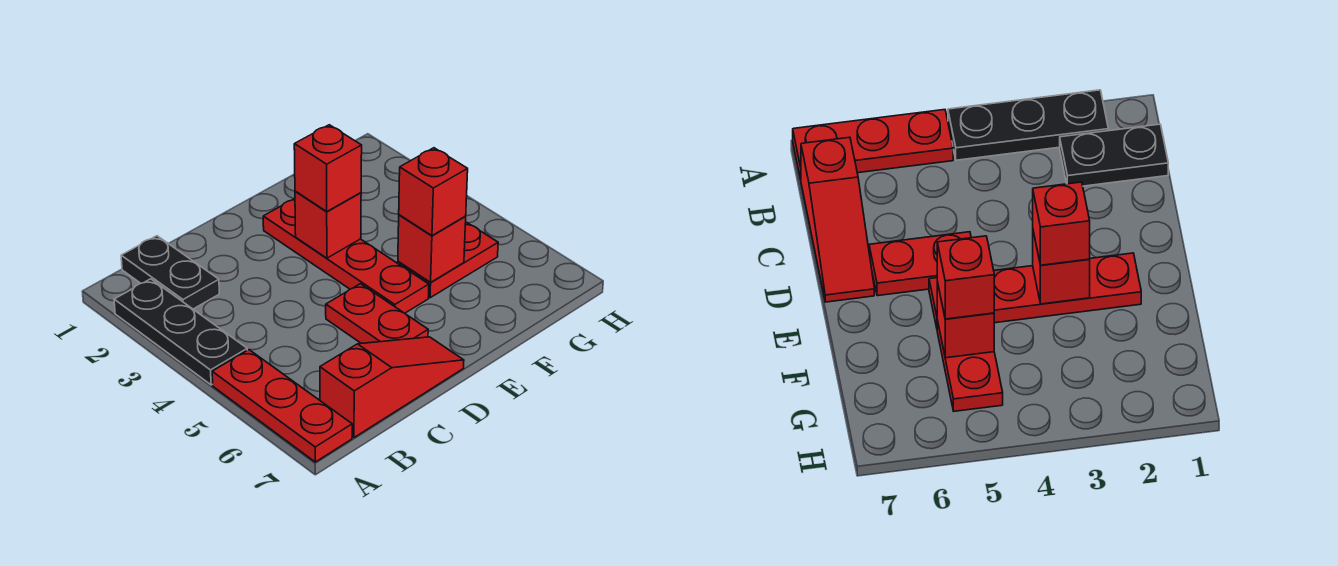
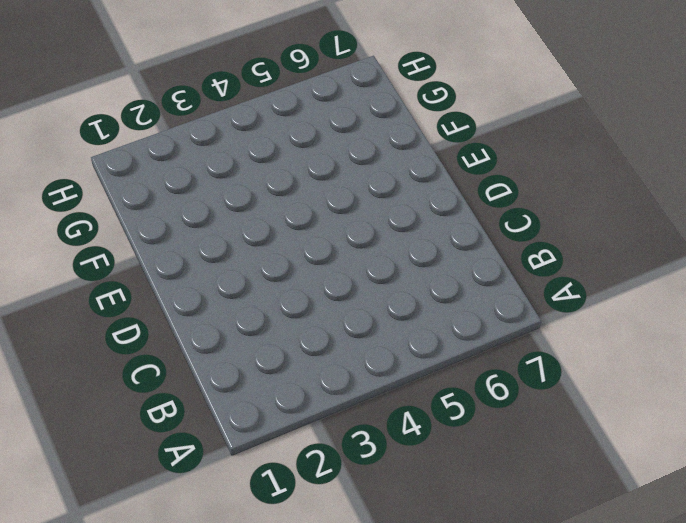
none -> black plate A2:A4 level 1
none -> red plate A5:A7 level 1

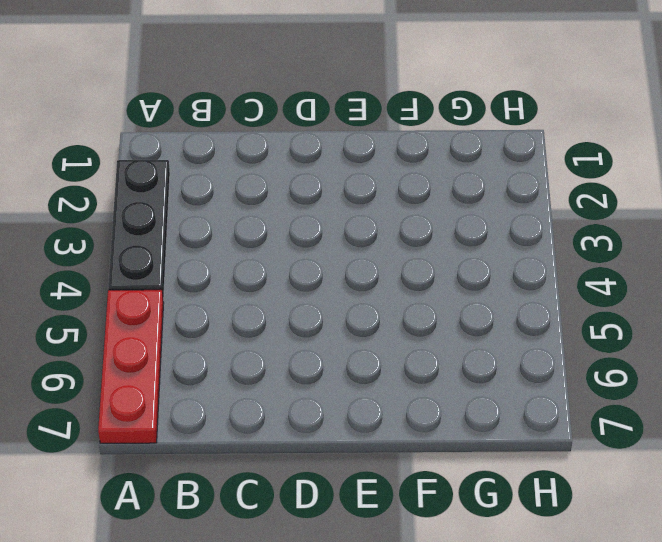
none -> black plate B1:B2 level 1
none -> red slope B7:D7 level 1 top B

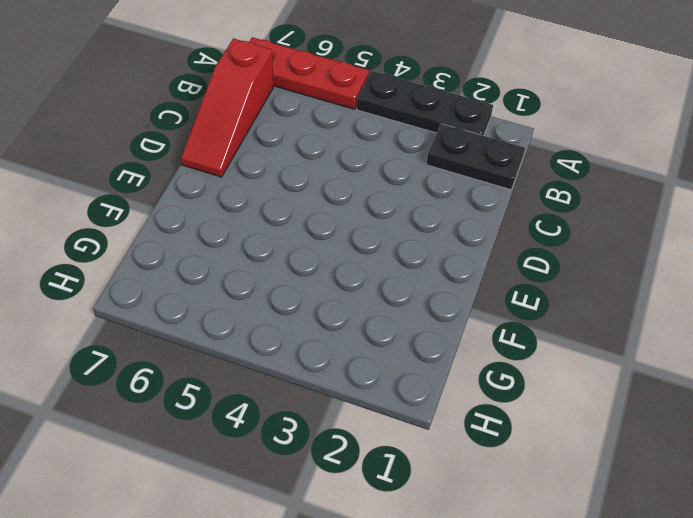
none -> red plate D5:D6 level 1
none -> red plate E2:E5 level 1

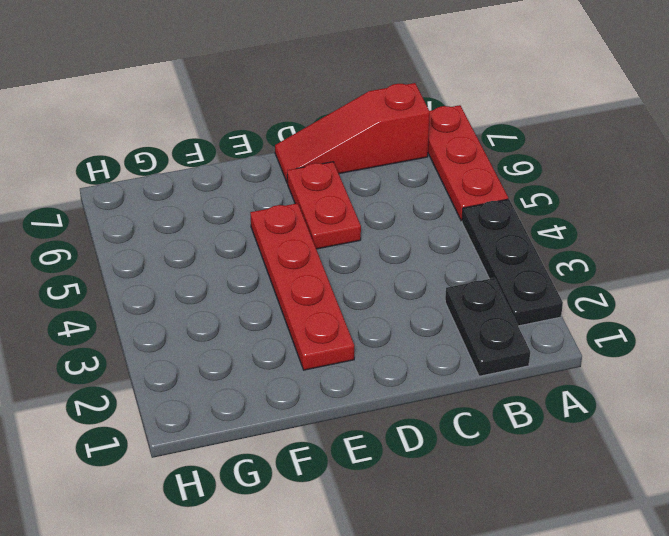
none -> red plate F5:G5 level 1
none -> red brick E3 level 2

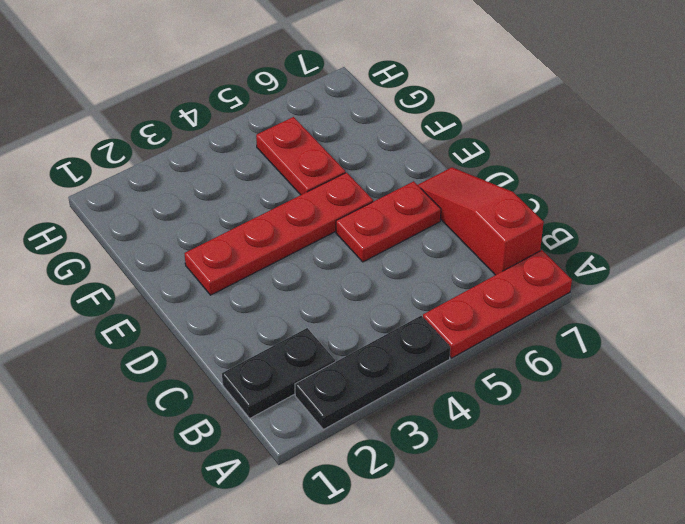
none -> red brick E3 level 2
none -> red brick F5 level 2

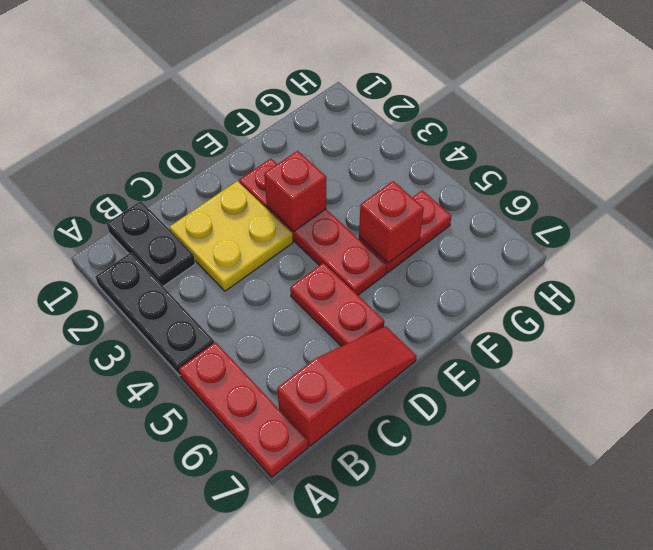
yellow plate C2:D3 level 1 -> none
none -> red brick E3 level 3
none -> red brick F5 level 3

